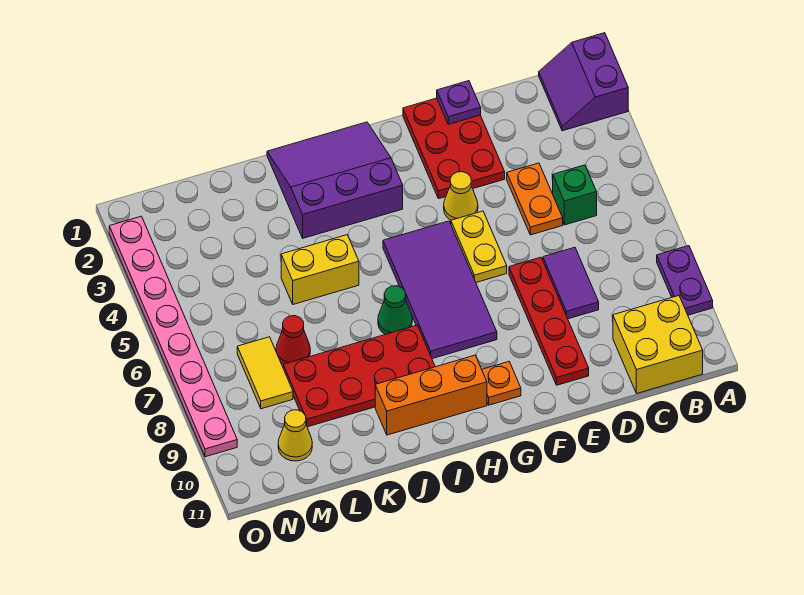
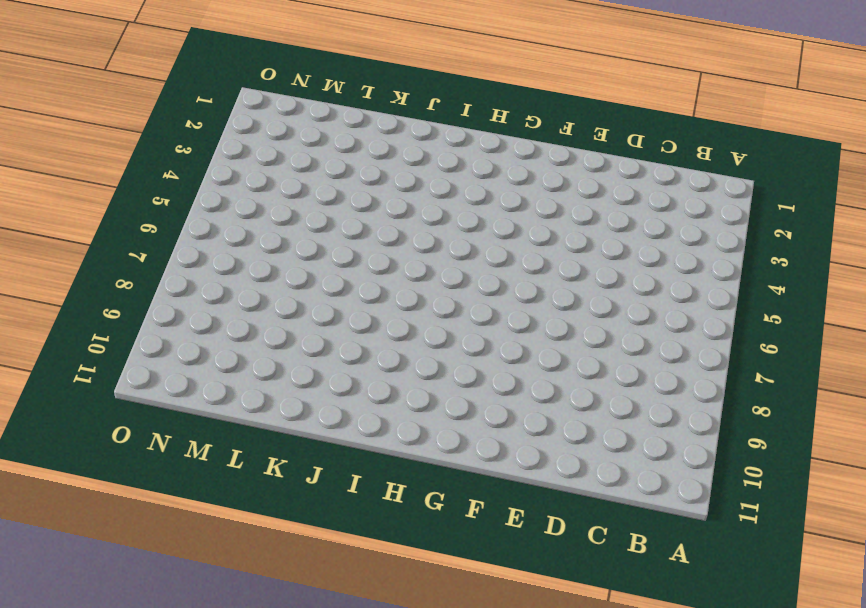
none -> purple slope A1:B2 level 1 top A
none -> purple plate A8:A9 level 1
none -> yellow brick B10:C11 level 1

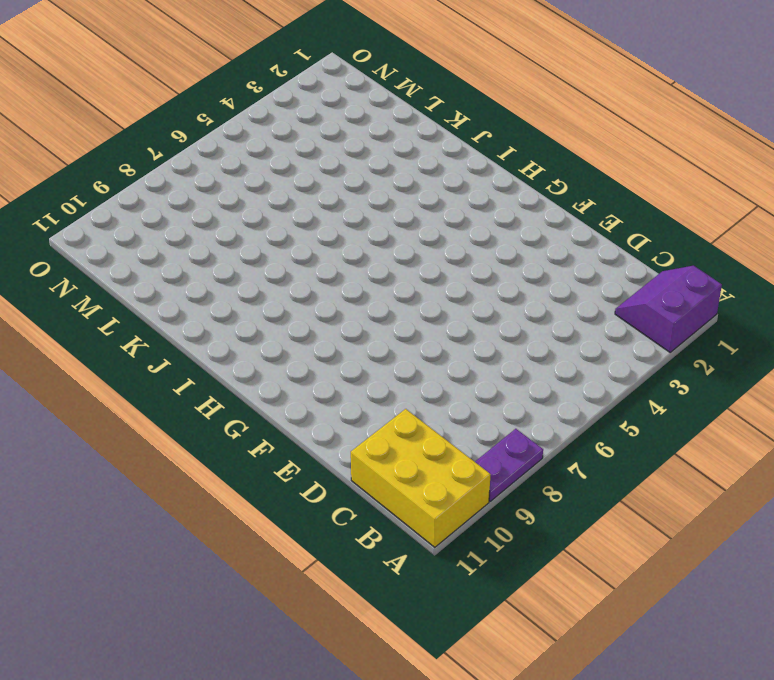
yellow brick A10:C11 level 1 -> yellow brick B10:C11 level 1
none -> green brick C5 level 1
none -> orange plate D4:D5 level 1
none -> purple tile D7:D8 level 1

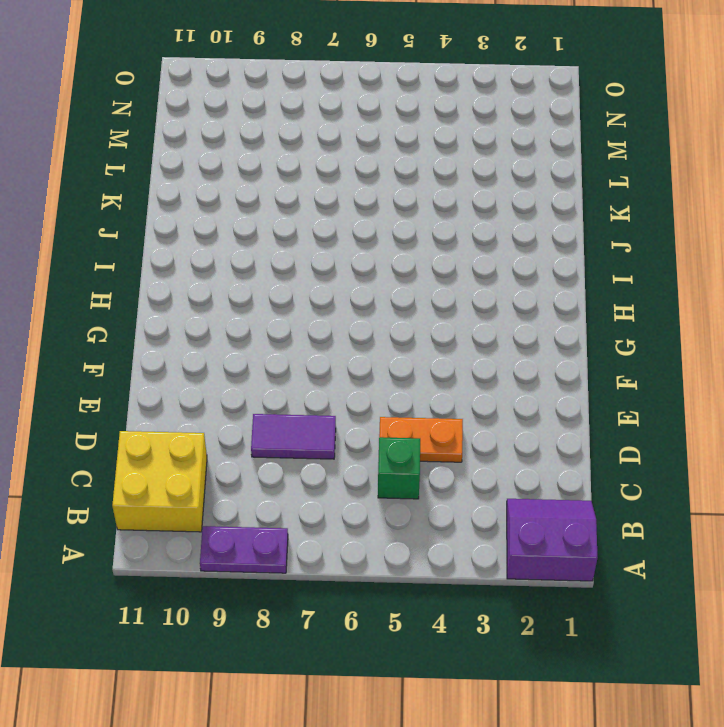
none -> red plate E1:F3 level 1
none -> red plate E7:E10 level 1
none -> yellow cone F4 level 1

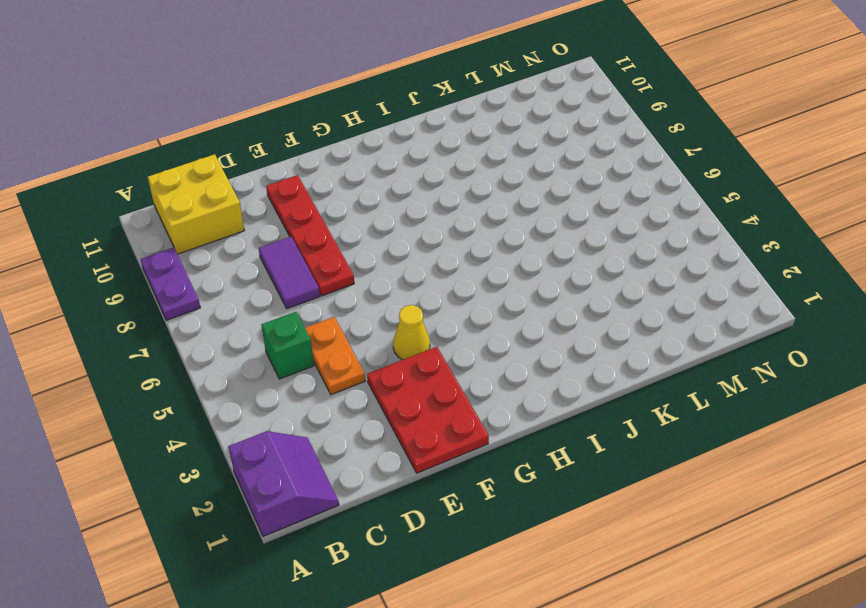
none -> yellow plate F5:F6 level 1
none -> purple tile G5:H8 level 1
none -> orange plate G10 level 1

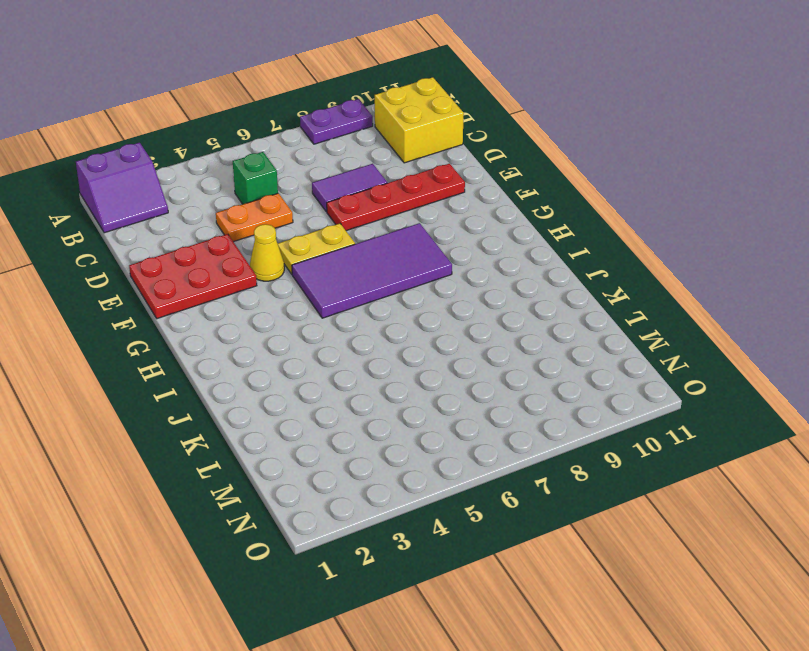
none -> orange plate G10 level 1
none -> purple slope H1:J3 level 1 top 3
none -> orange brick H10:J10 level 1

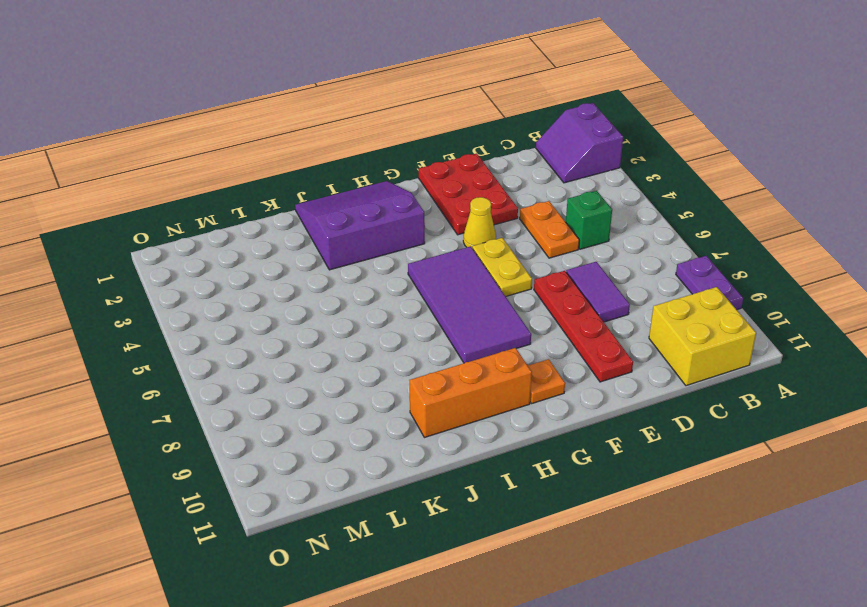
none -> green cone I7 level 1
none -> red plate I8:L9 level 1
none -> yellow brick J5:K5 level 1

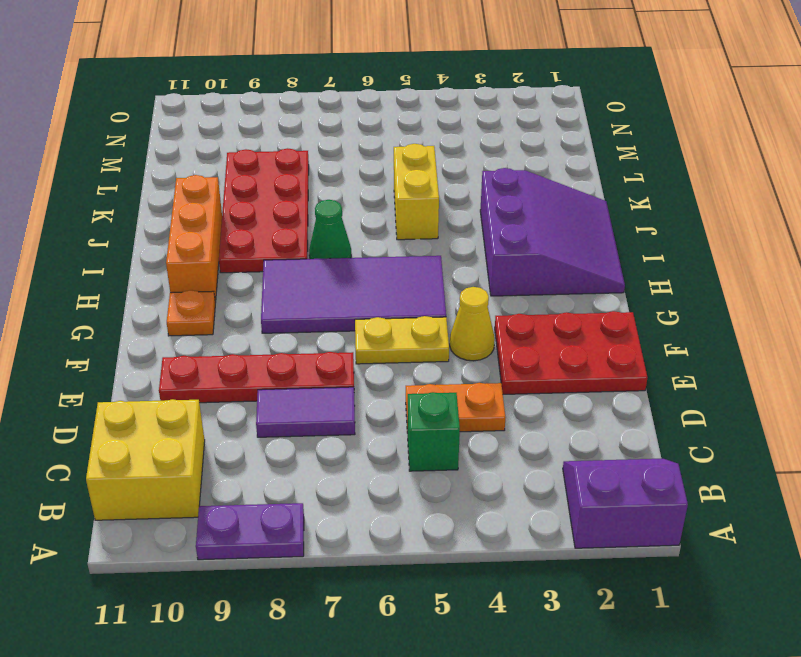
none -> red cone L7 level 1
none -> yellow tile M7:M8 level 1
none -> yellow cone M10 level 1

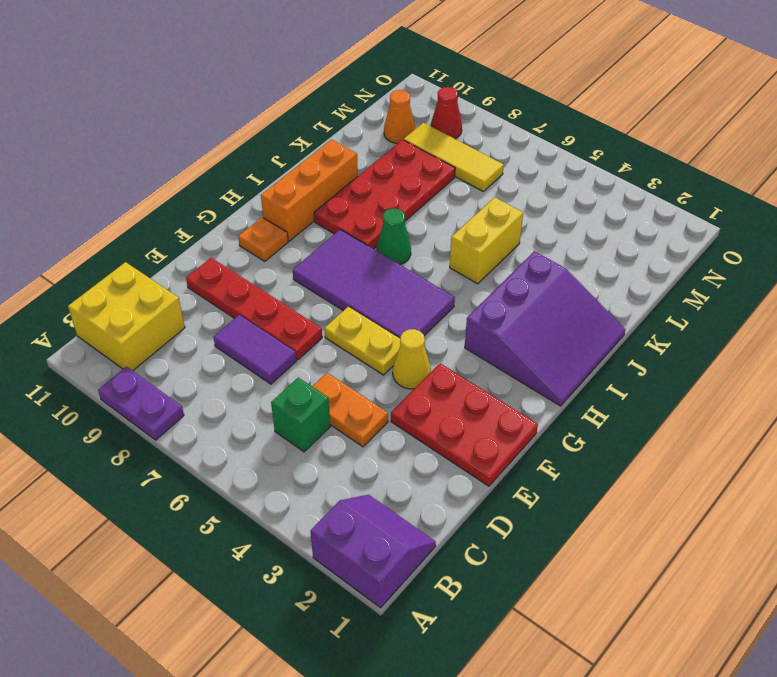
yellow tile M7:M9 level 1 -> yellow tile M7:M8 level 1
orange cone M10 level 1 -> yellow cone M10 level 1
red cone N9 level 1 -> red cone L7 level 1
none -> pink plate O2:O9 level 1
none -> purple plate E1 level 2

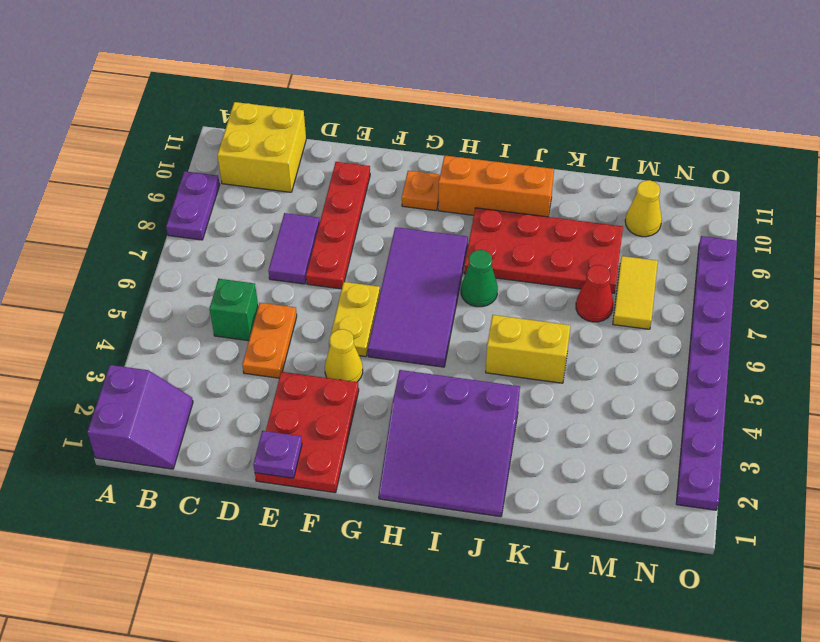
purple plate O2:O9 level 1 -> pink plate O2:O9 level 1

